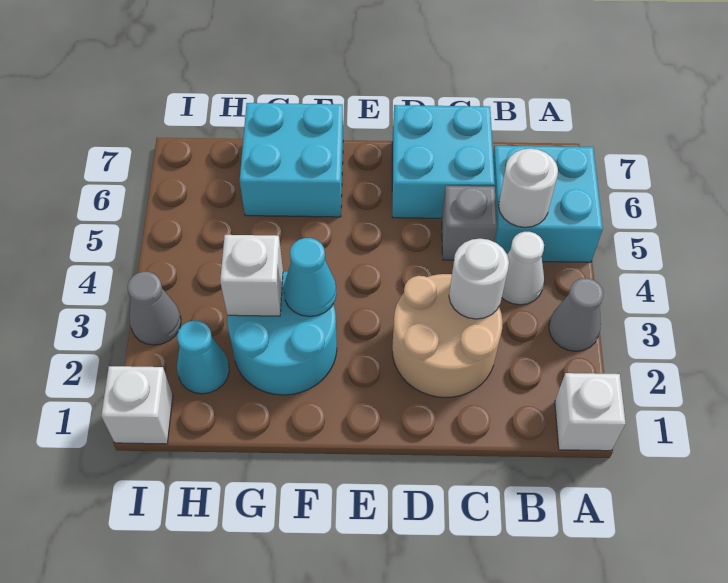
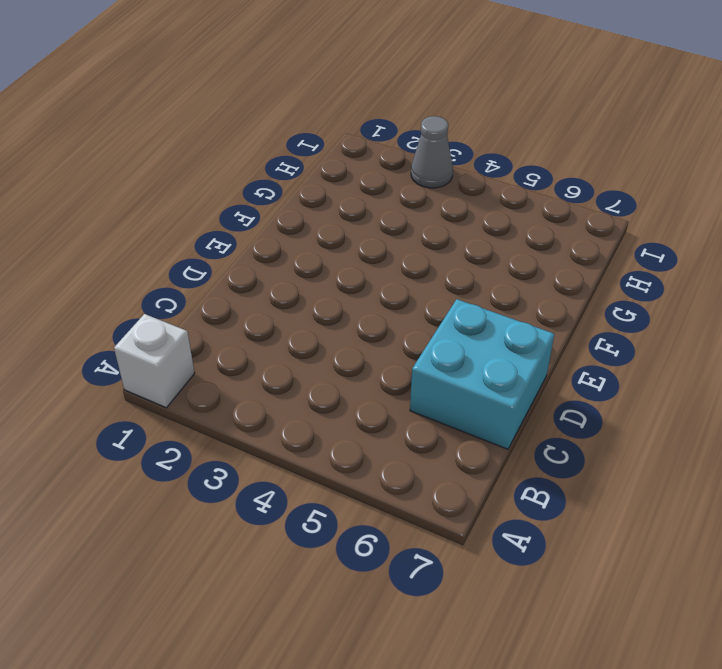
none -> grey cone A3 level 1
none -> cyan brick A5:B6 level 1
none -> white cone B4 level 1

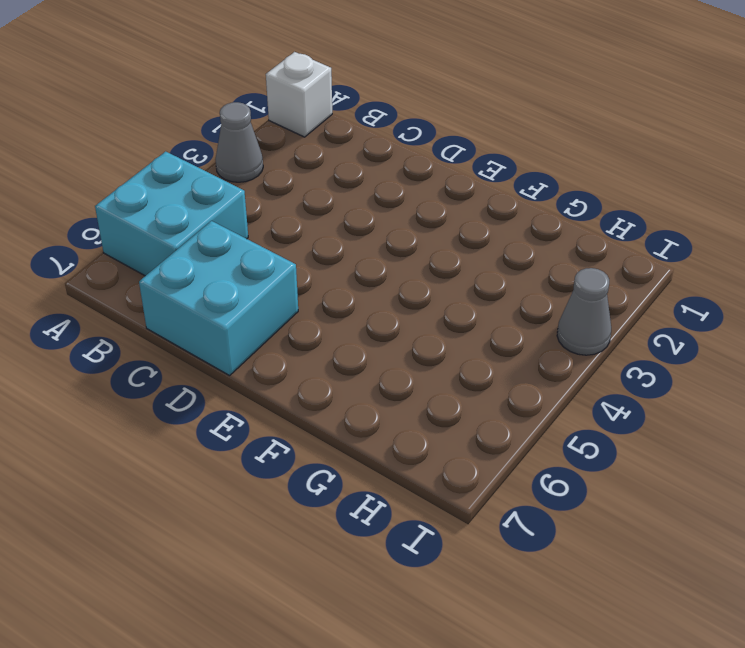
none -> white cone B4 level 1
none -> tan round brick C2:D3 level 1
none -> grey brick C5 level 1

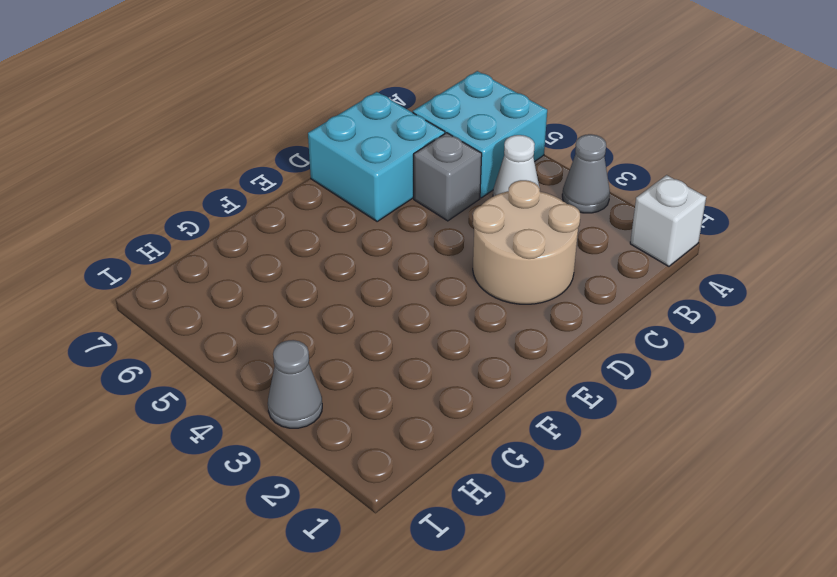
none -> cyan round brick F2:G3 level 1
none -> cyan brick F6:G7 level 1
none -> cyan cone H2 level 1

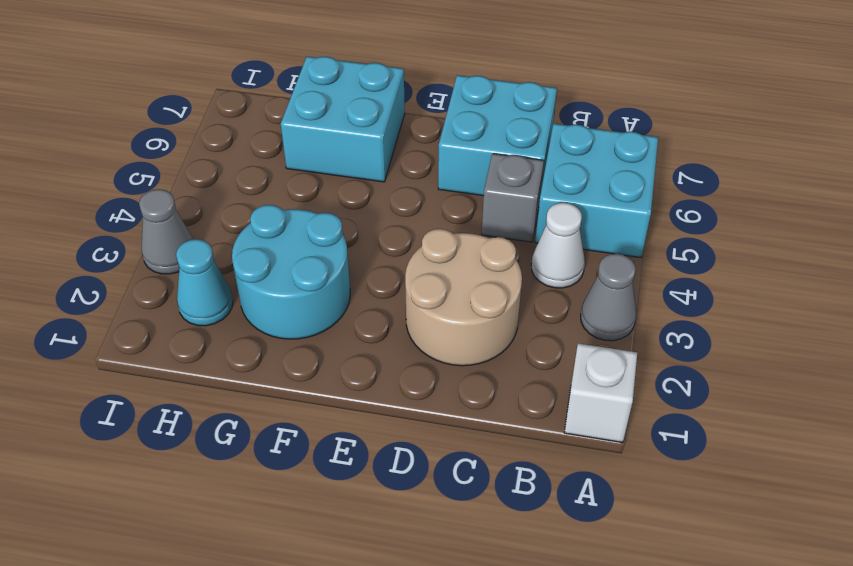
none -> white brick I1 level 1
none -> white round brick B5 level 2
none -> white round brick C3 level 2

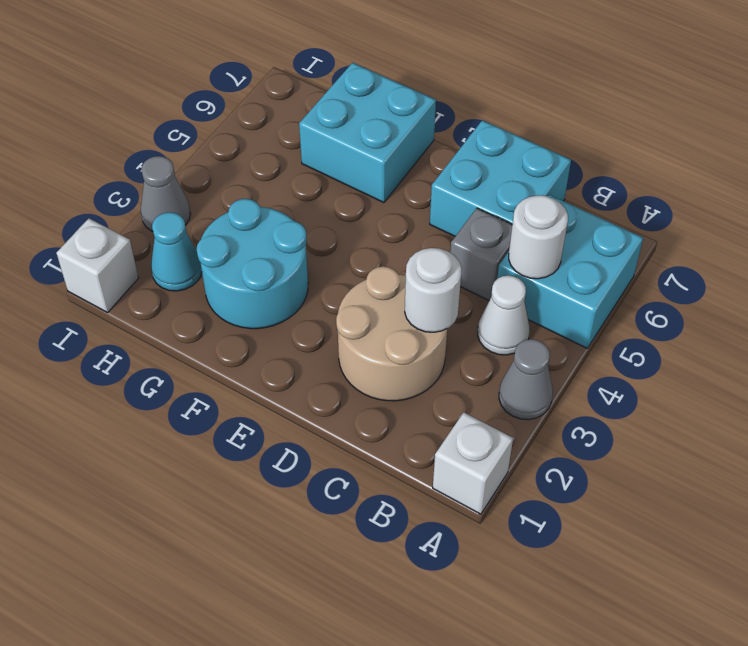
none -> cyan cone F3 level 2
none -> white brick G3 level 2

